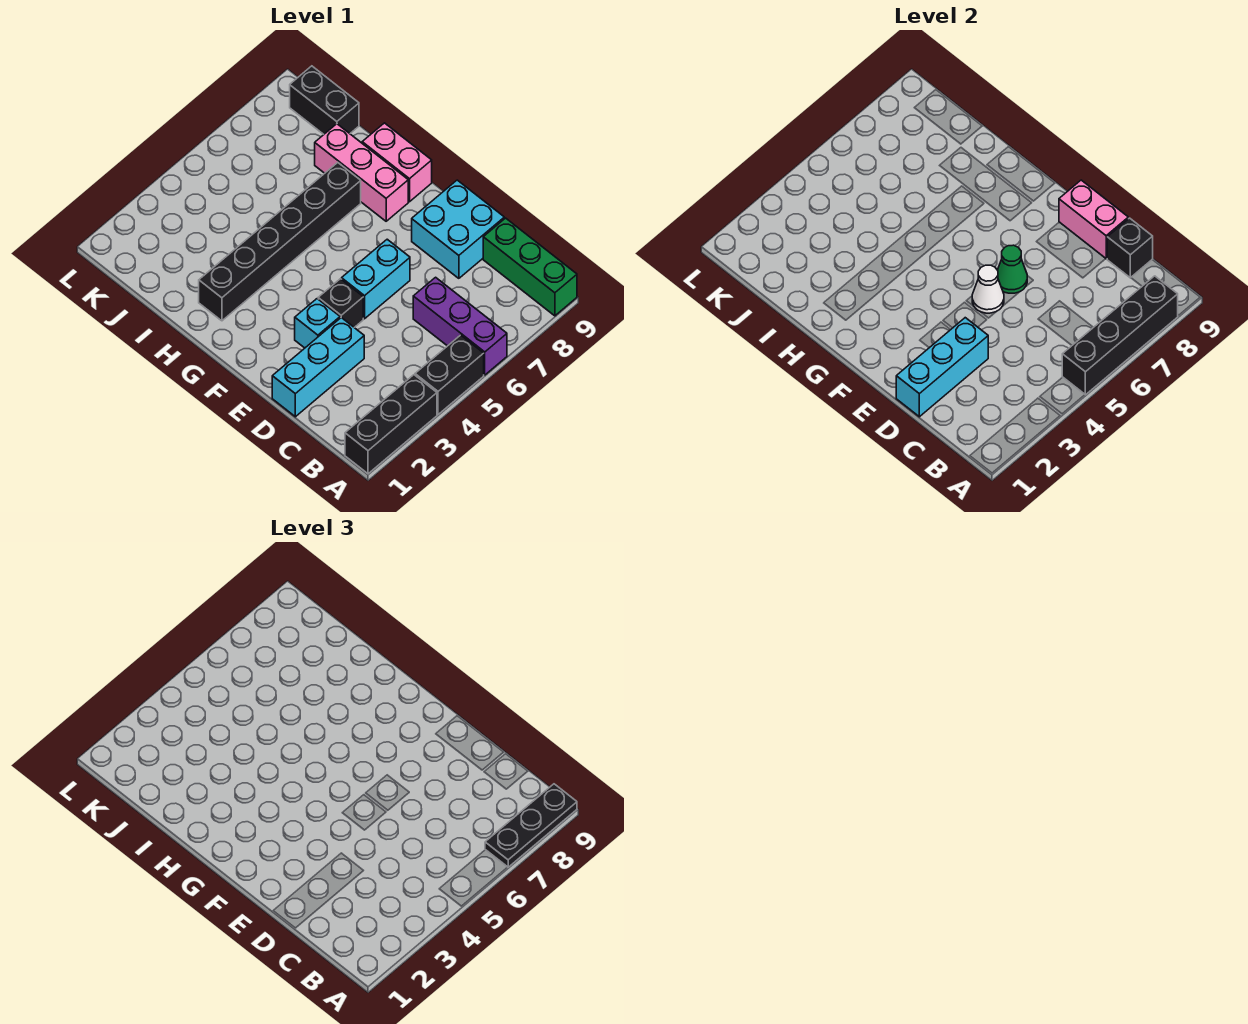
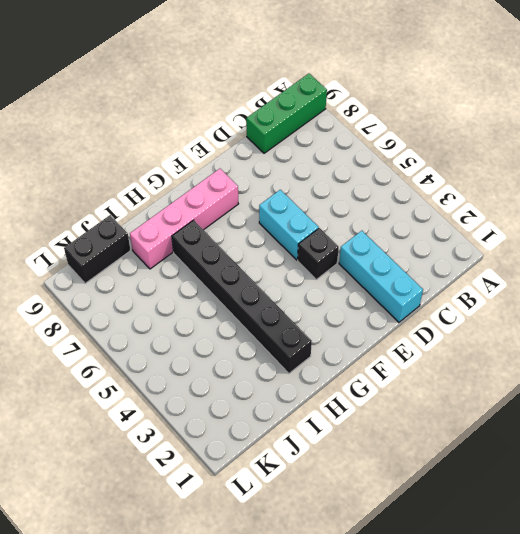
pink brick F8:I8 level 1 -> pink brick G8:I8 level 1
none -> black brick A1:A3 level 1
none -> black brick A4:A5 level 1
none -> purple brick A6:C6 level 1

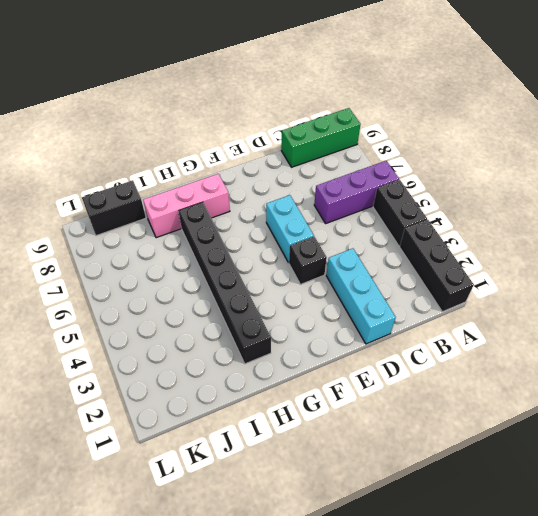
none -> cyan brick D8:E9 level 1
none -> cyan brick E3 level 1
none -> pink brick G9:H9 level 1

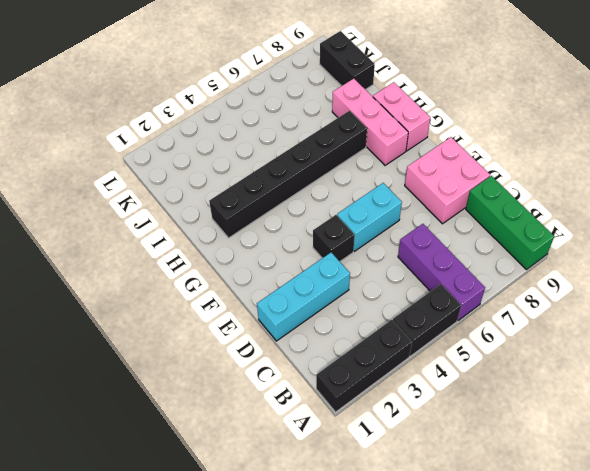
pink brick D8:E9 level 1 -> cyan brick D8:E9 level 1
none -> cyan brick E3 level 1
none -> black brick A5:A8 level 2
none -> black brick C9 level 2

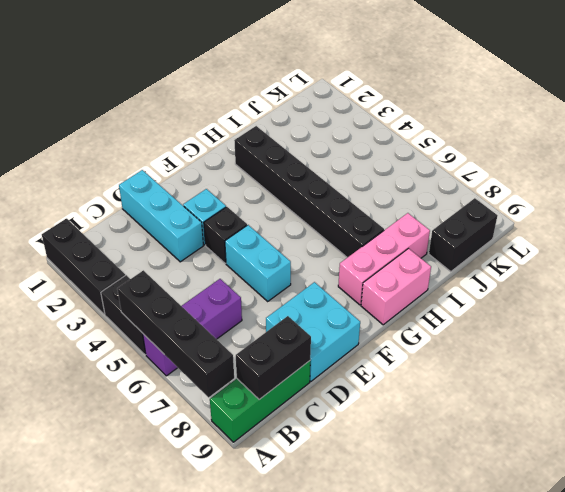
black brick B9:C9 level 2 -> black brick C9 level 2
none -> cyan brick D1:D3 level 2
none -> pink brick D9:E9 level 2
none -> white cone E5 level 2

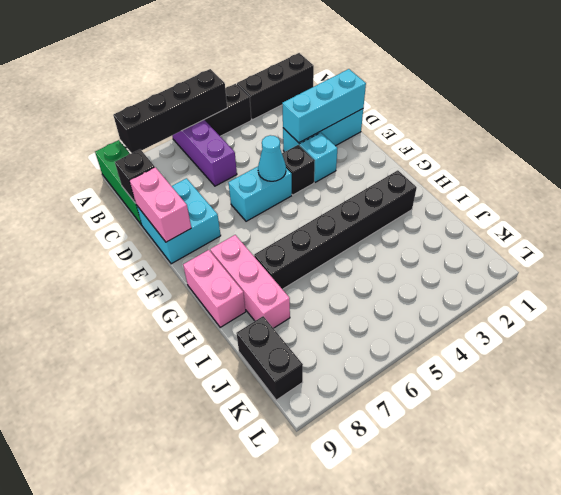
cyan cone E5 level 2 -> white cone E5 level 2
none -> green cone E6 level 2
none -> black plate A7:A9 level 3

